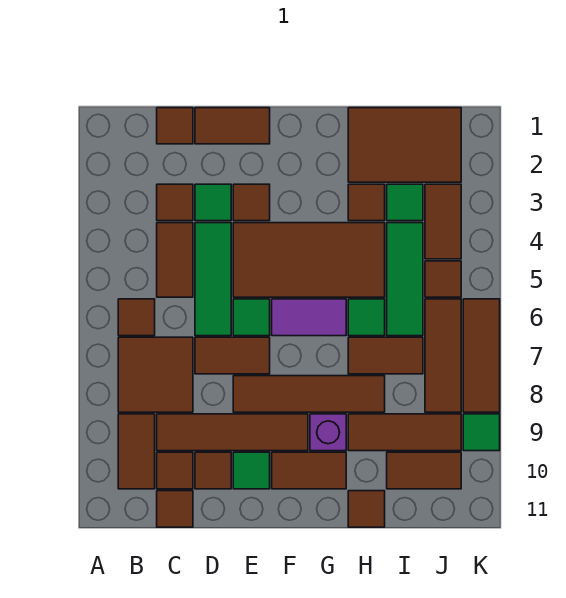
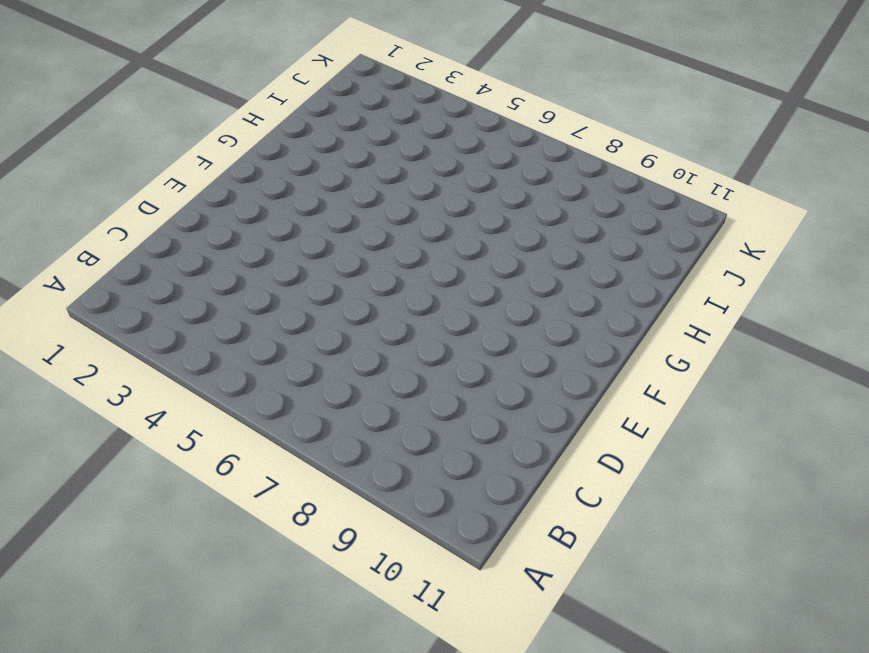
none -> brown tile B6 level 1
none -> brown tile B7:C8 level 1
none -> brown tile B9:B10 level 1
none -> brown tile C1 level 1

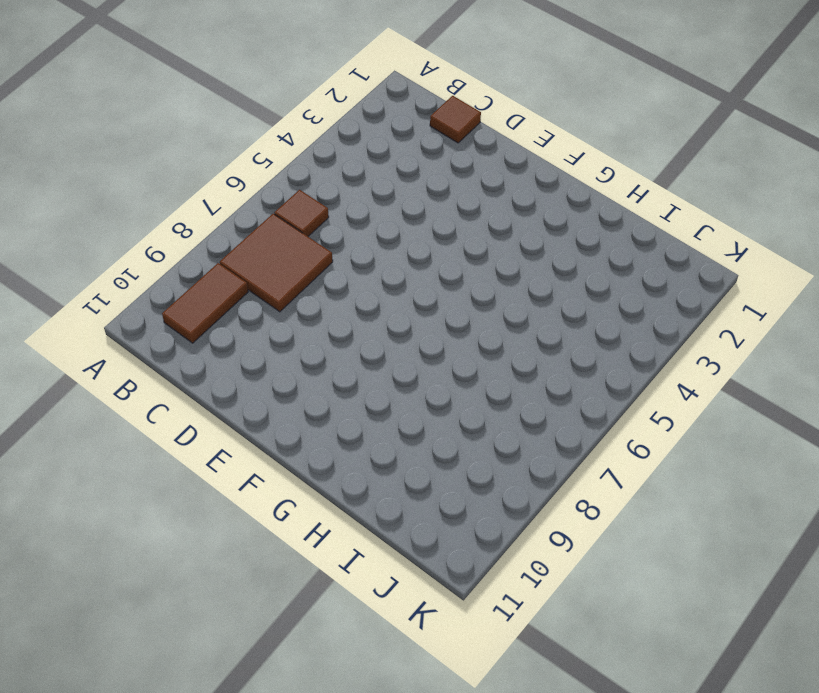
none -> brown tile C3 level 1
none -> brown tile C4:C5 level 1
none -> brown tile C9:F9 level 1
none -> brown tile C10 level 1

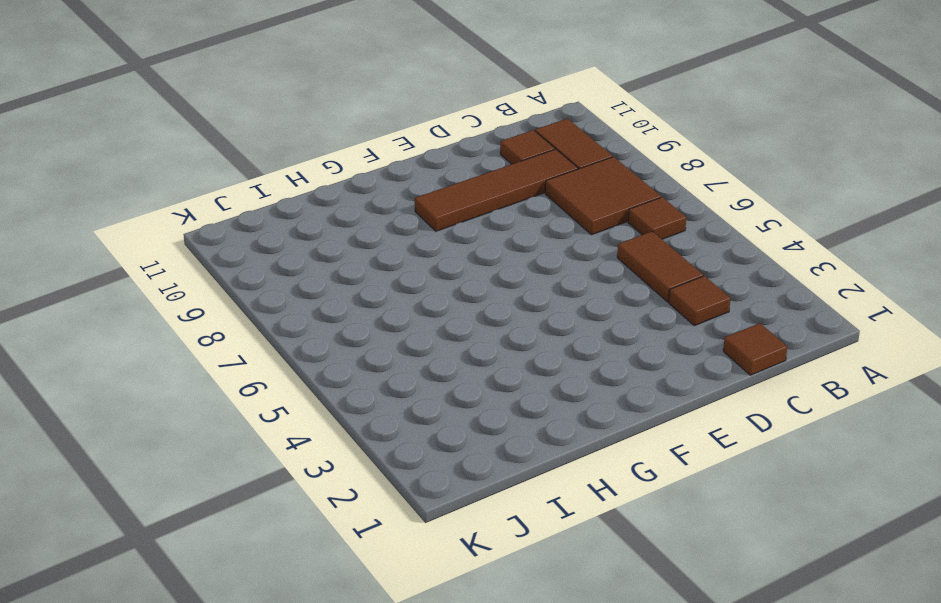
none -> brown tile C11 level 1
none -> brown tile D1:E1 level 1
none -> green tile D3 level 1
none -> green tile D4:D6 level 1

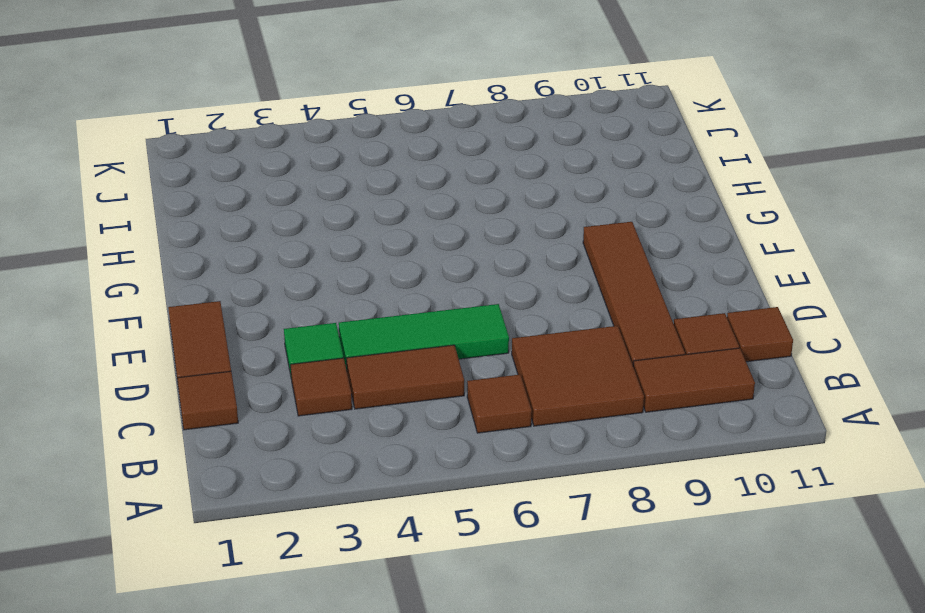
none -> brown tile D7:E7 level 1
none -> brown tile D10 level 1
none -> brown tile E3 level 1
none -> brown tile E4:H5 level 1

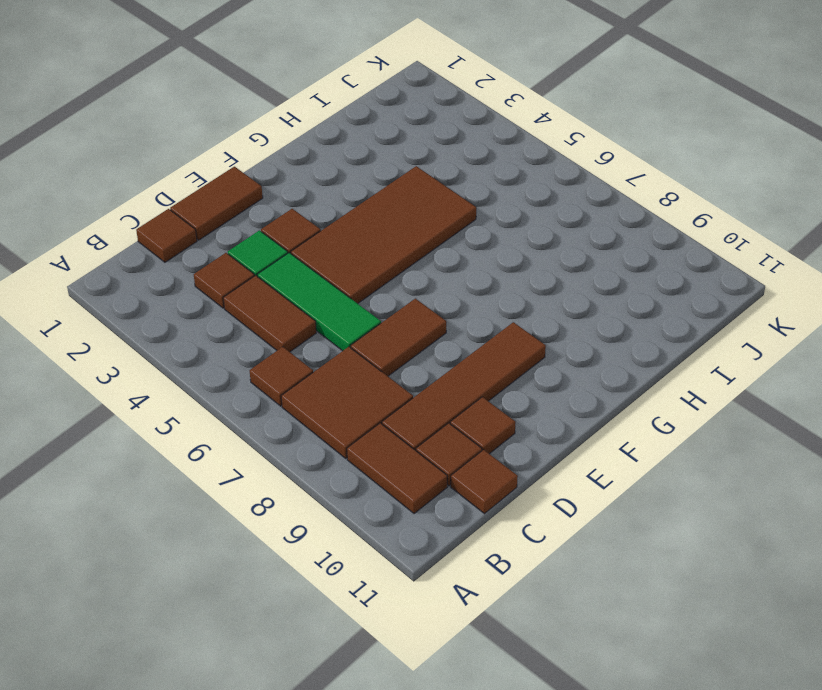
none -> green tile E6 level 1
none -> brown tile E8:H8 level 1
none -> green tile E10 level 1
none -> purple tile F6:G6 level 1

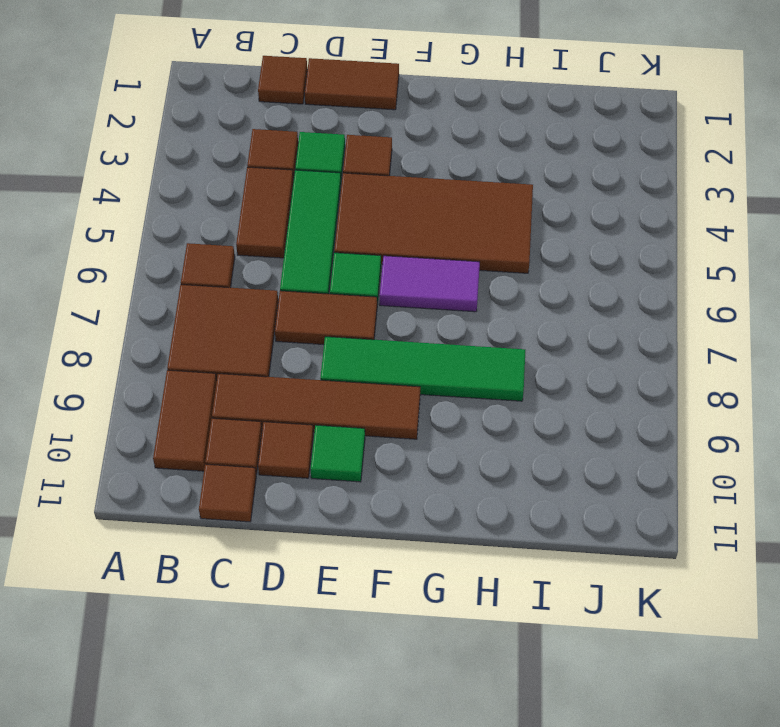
green tile E8:H8 level 1 -> brown tile E8:H8 level 1
none -> brown tile F10:G10 level 1
none -> purple brick G9 level 1
none -> brown tile H1:J2 level 1
none -> brown tile H3 level 1

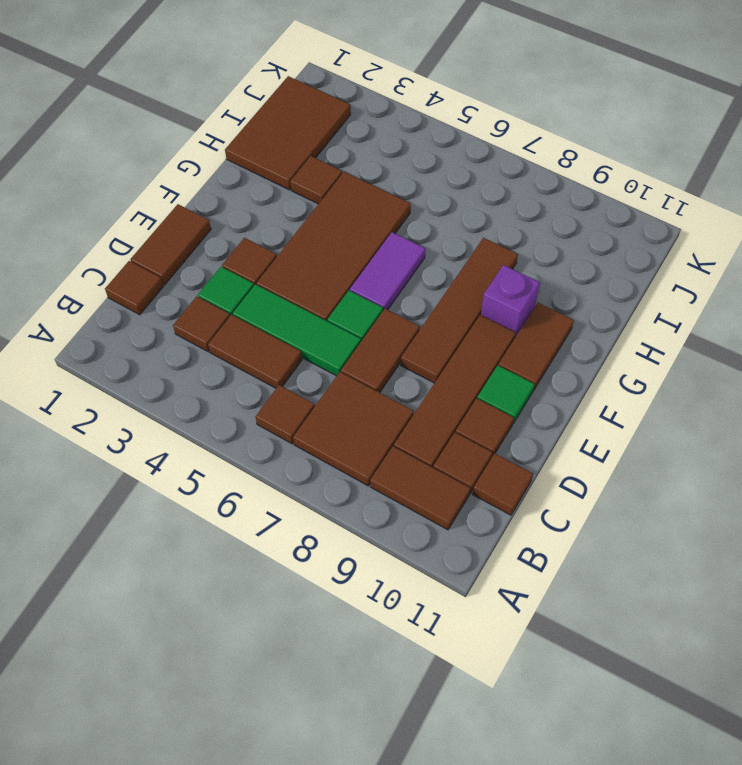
none -> green tile H6 level 1
none -> brown tile H7:I7 level 1
none -> brown tile H9:J9 level 1
none -> brown tile H11 level 1

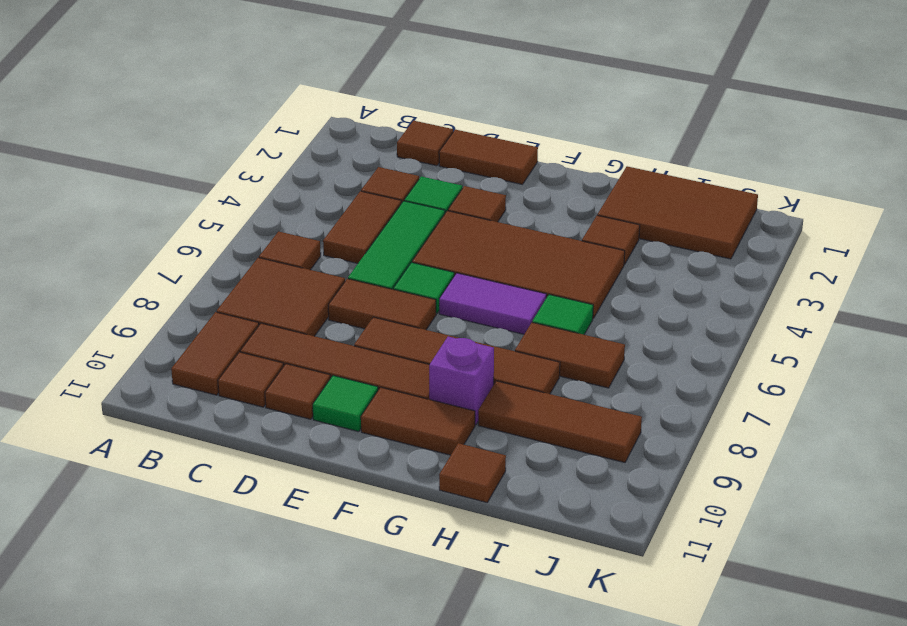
none -> brown tile C11 level 1
none -> green tile I3 level 1
none -> green tile I4:I6 level 1
none -> brown tile I10:J10 level 1

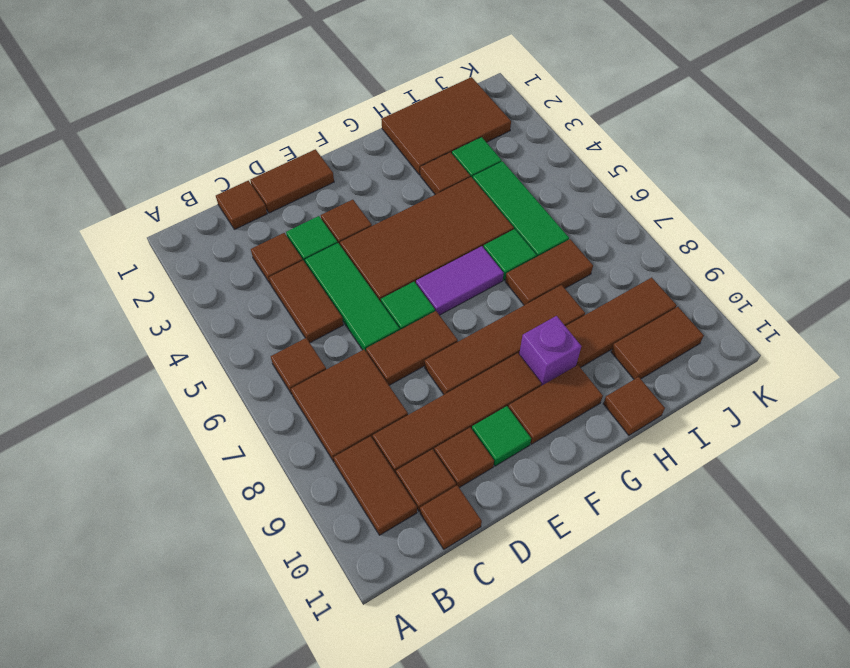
none -> brown tile J3:J4 level 1
none -> brown tile J5 level 1
none -> brown tile J6:J8 level 1
none -> brown tile K6:K8 level 1

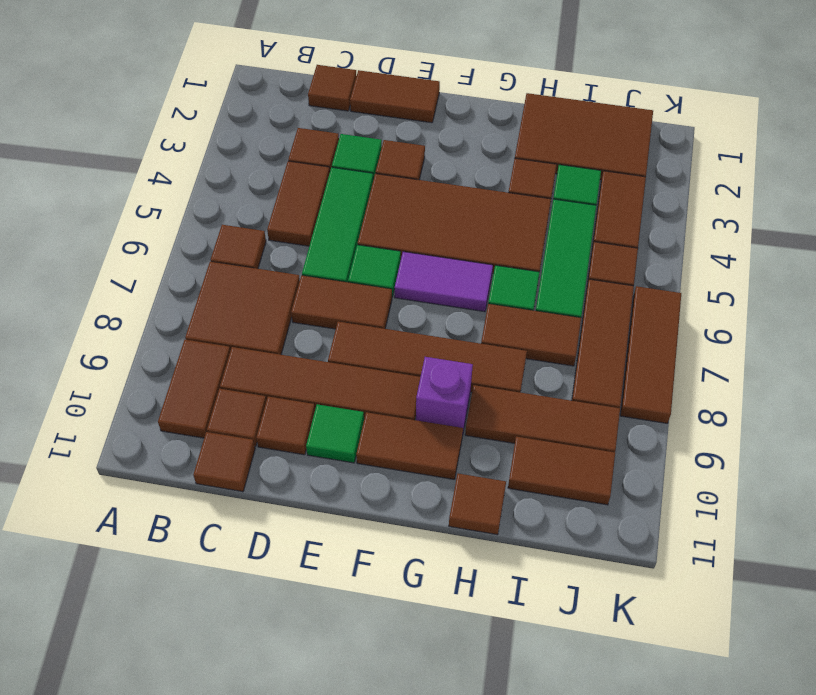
none -> green tile K9 level 1

